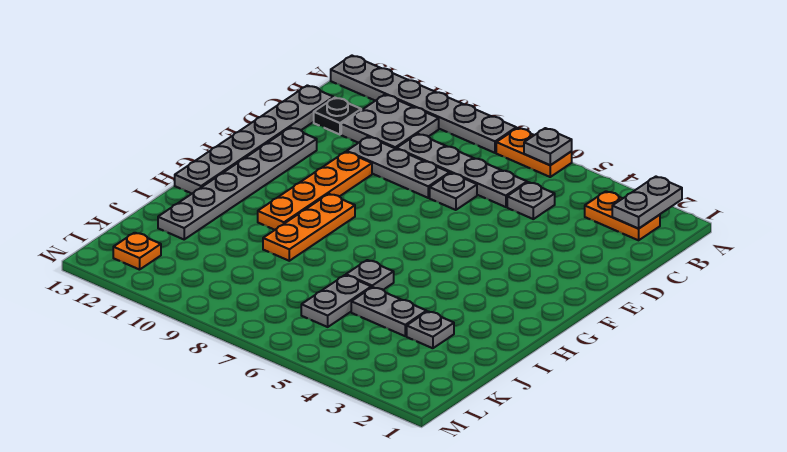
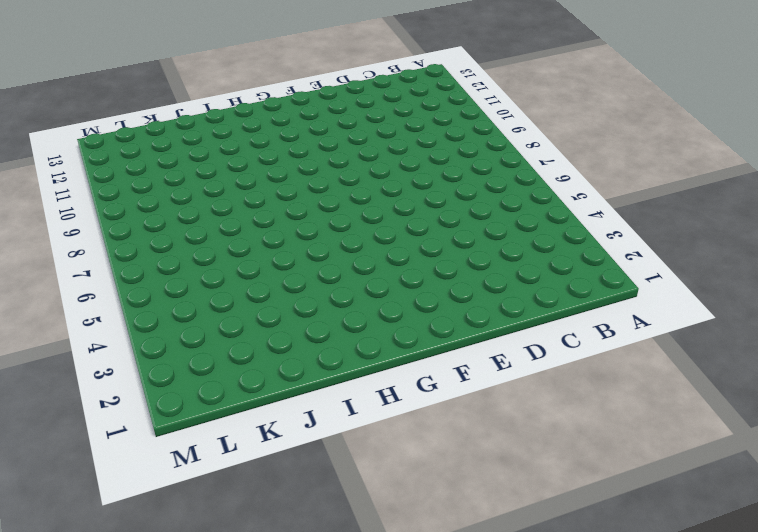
none -> orange plate A6:A7 level 1
none -> grey plate A8:A13 level 1
none -> orange plate B2:B3 level 1

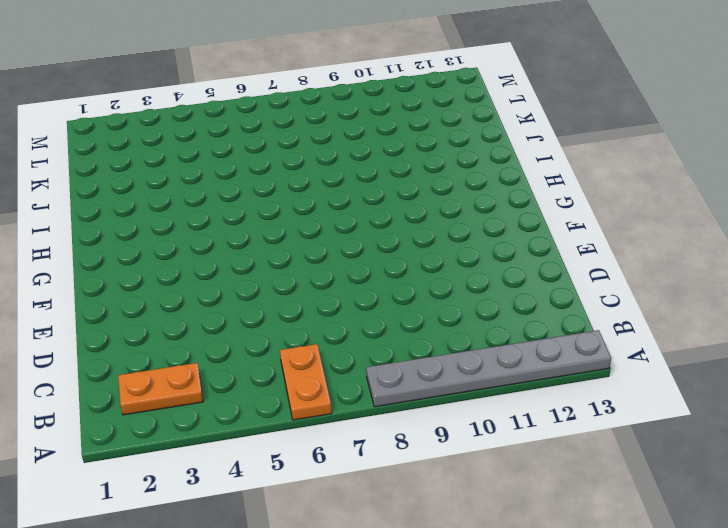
orange plate A6:B6 level 1 -> orange plate A6:A7 level 1
none -> grey plate B10:C11 level 1
none -> grey plate C5 level 1
none -> grey plate C6:C9 level 1

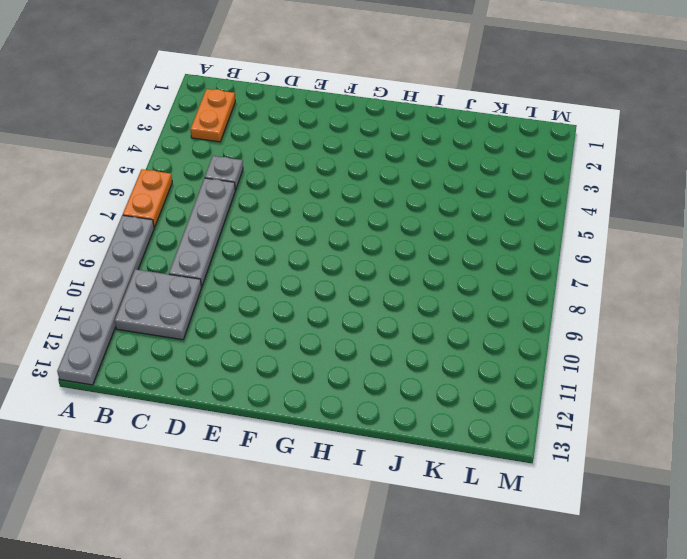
none -> black plate C12 level 1
none -> grey plate C13:H13 level 1
none -> grey plate D7 level 1

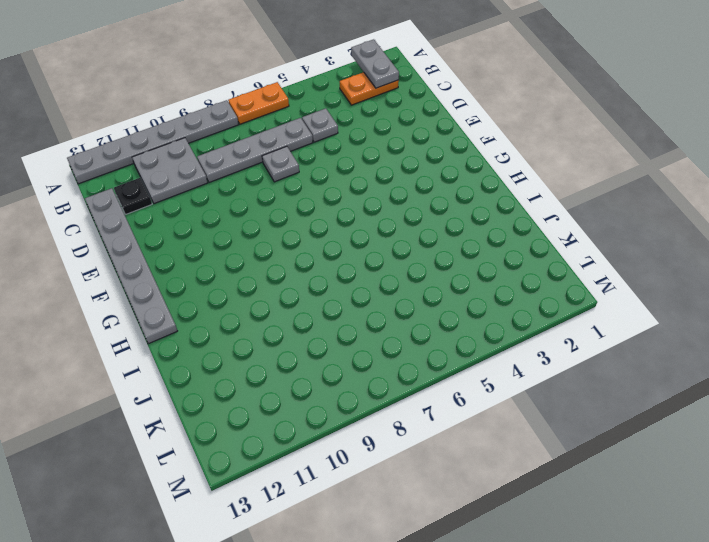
none -> grey plate D8:D10 level 1
none -> orange plate E10:H10 level 1
none -> grey plate E12:J12 level 1

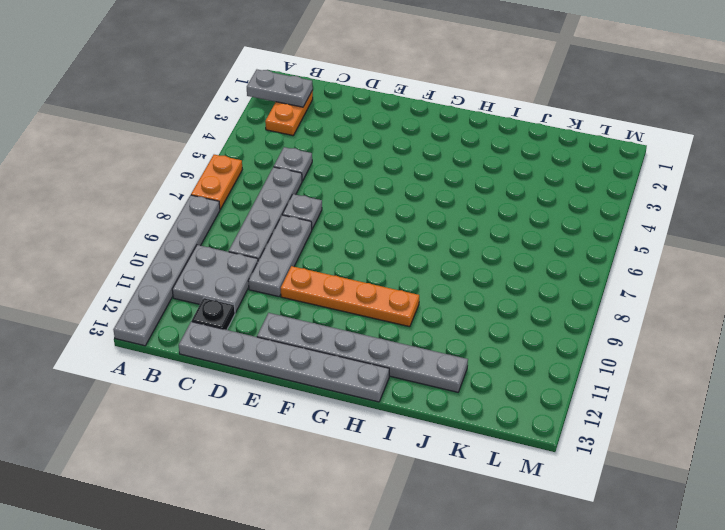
none -> orange plate G9:I9 level 1
none -> grey plate I6 level 1
none -> grey plate J3 level 1

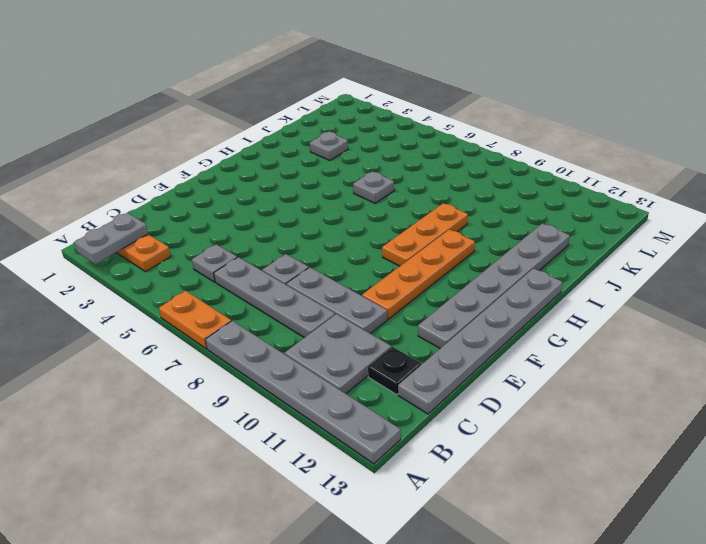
none -> grey plate J4:J5 level 1
none -> grey plate J6:K6 level 1
none -> orange plate L12 level 1

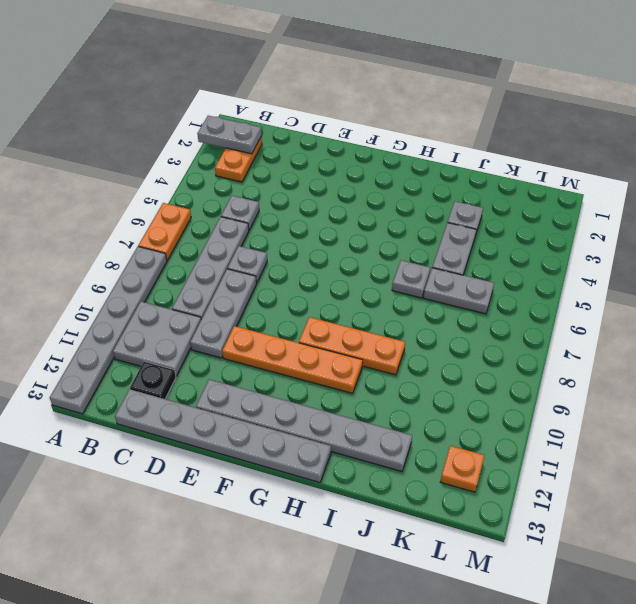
none -> grey plate A6 level 2

